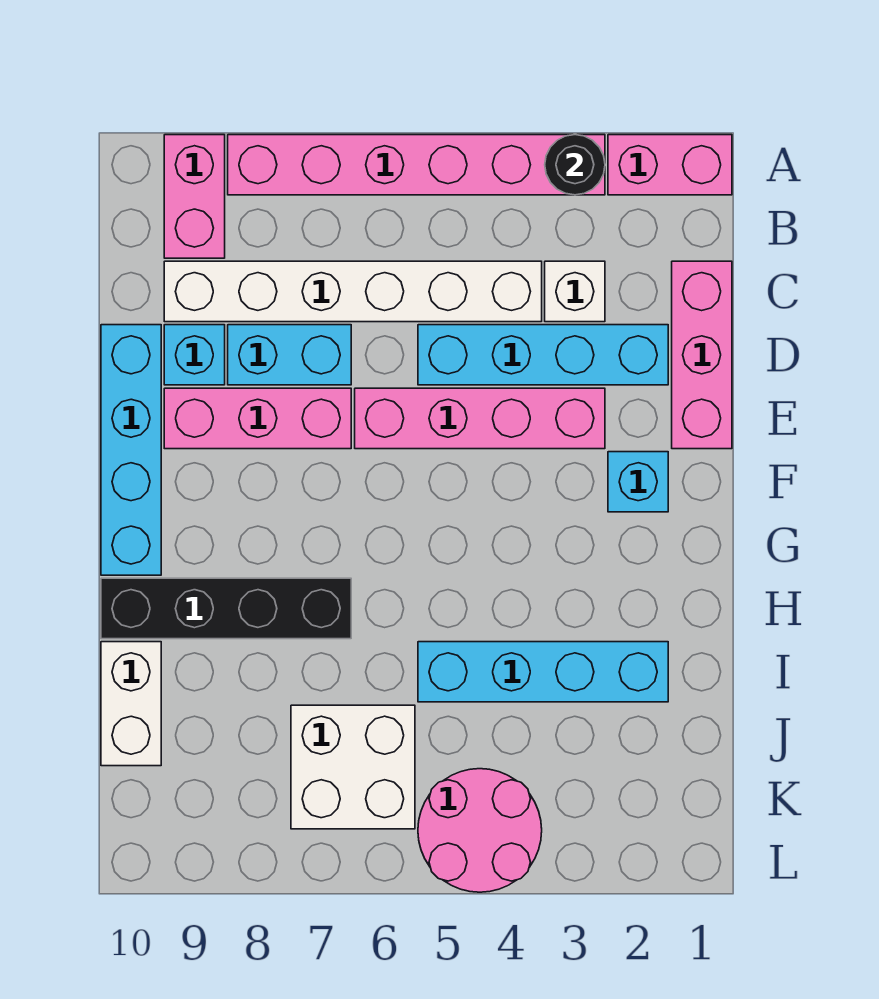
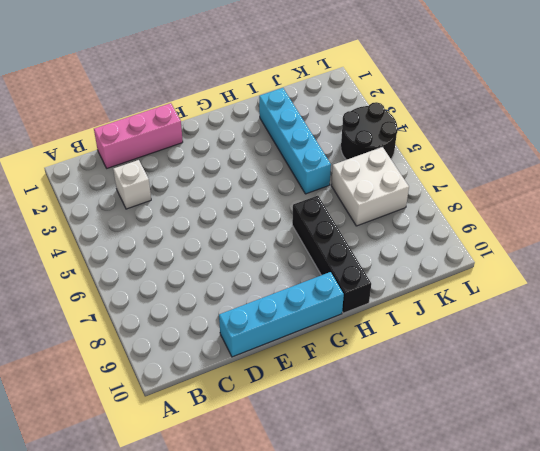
black round brick K4:L5 level 1 -> pink round brick K4:L5 level 1
none -> pink brick A1:A2 level 1
none -> pink brick A3:A8 level 1
none -> pink brick A9:B9 level 1

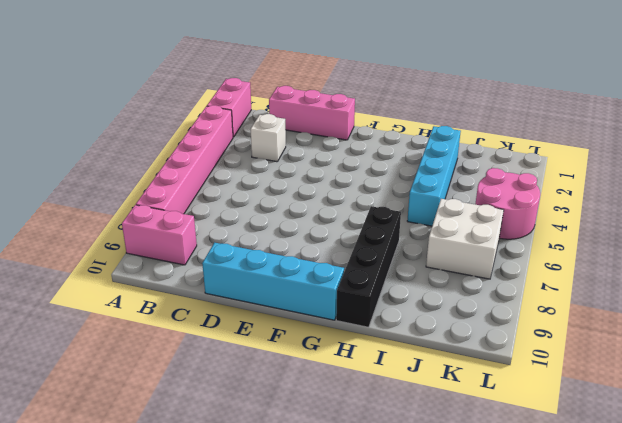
none -> white brick C4:C9 level 1
none -> cyan brick D2:D5 level 1
none -> cyan brick D7:D8 level 1

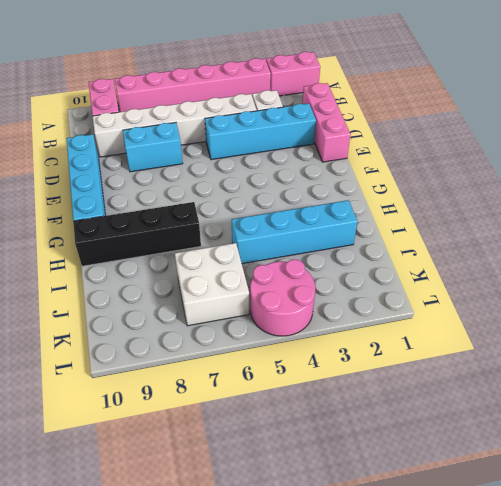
none -> cyan brick D9 level 1
none -> pink brick E3:E6 level 1
none -> pink brick E7:E9 level 1

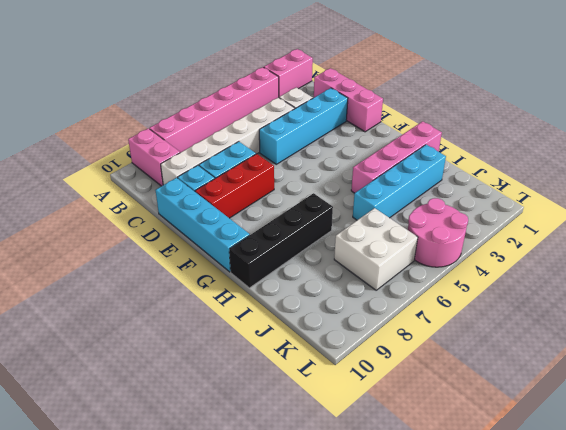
red brick E7:E9 level 1 -> pink brick E7:E9 level 1
pink brick H1:H4 level 1 -> pink brick E3:E6 level 1
none -> cyan brick F2 level 1
none -> white brick I10:J10 level 1
none -> black round brick A3 level 2

